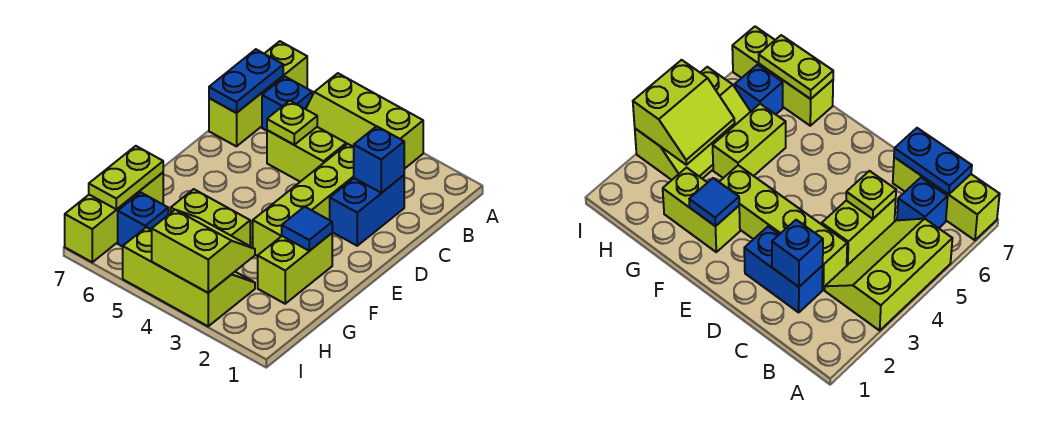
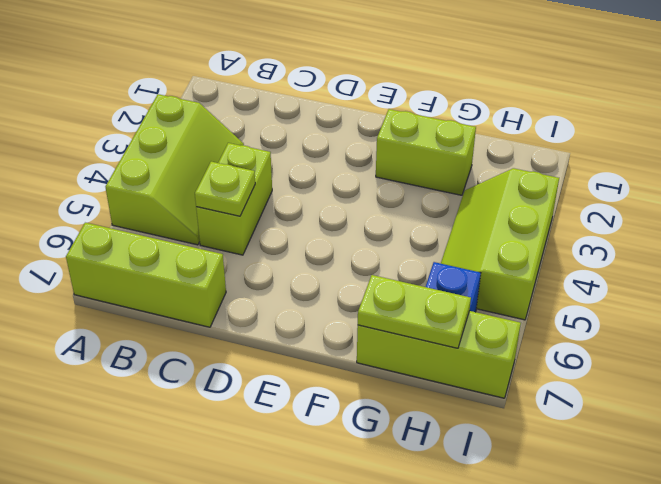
none -> blue brick B6 level 1
none -> blue brick C2:D2 level 1
none -> lime brick C3:F3 level 1

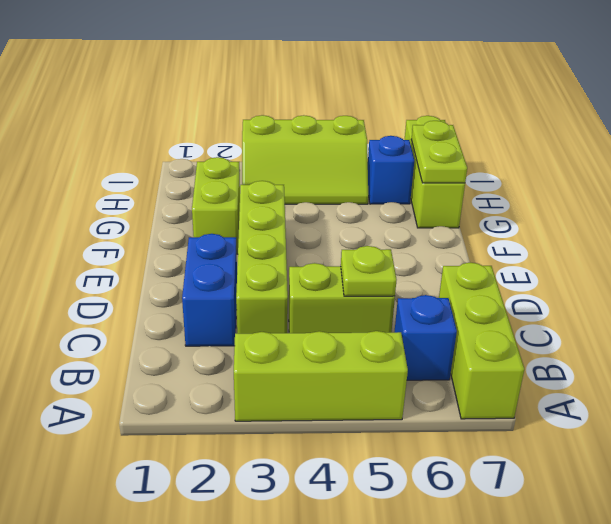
none -> lime brick G4:G5 level 1
none -> blue plate B7:C7 level 2
none -> blue brick C2 level 2

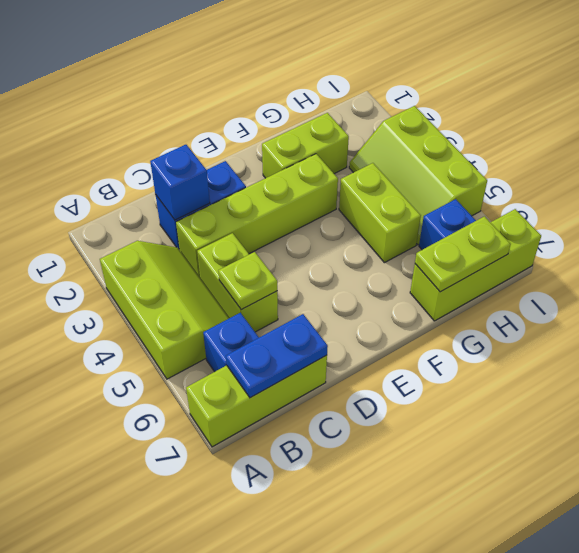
none -> blue tile F2 level 2
none -> lime slope H3:I4 level 2 top I

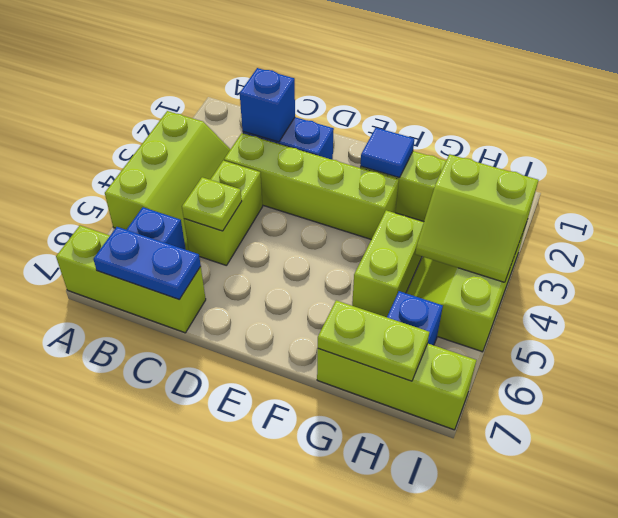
lime slope H3:I4 level 2 top 3 -> lime slope H3:I4 level 2 top I

